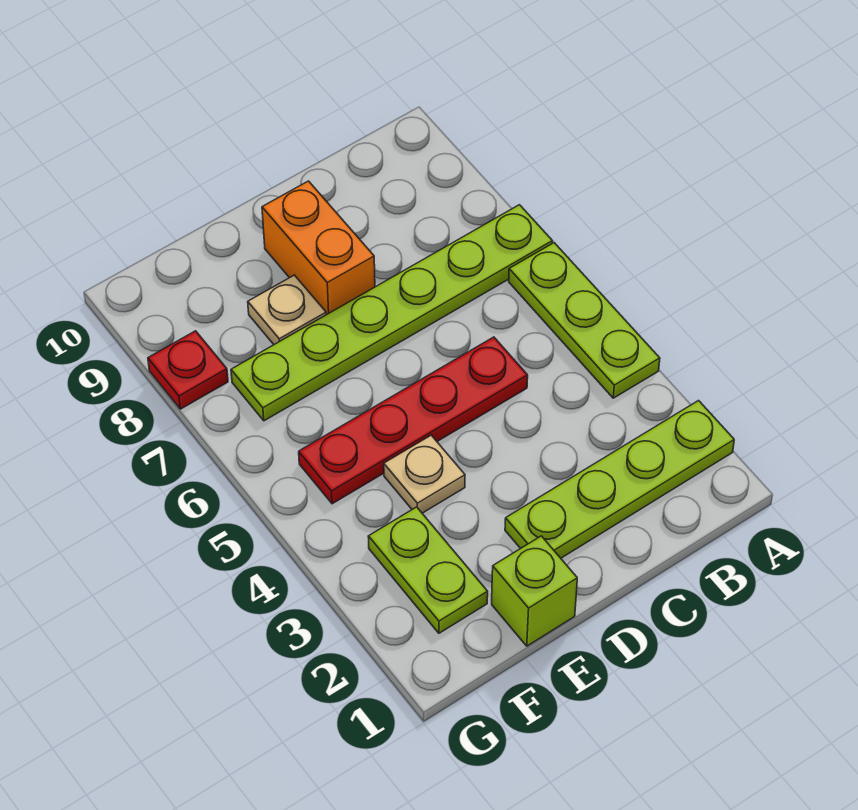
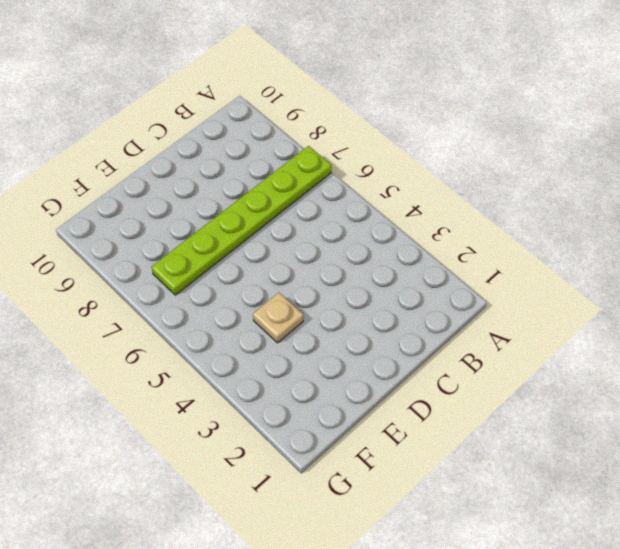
none -> lime plate A2:D2 level 1
none -> lime plate A4:A6 level 1

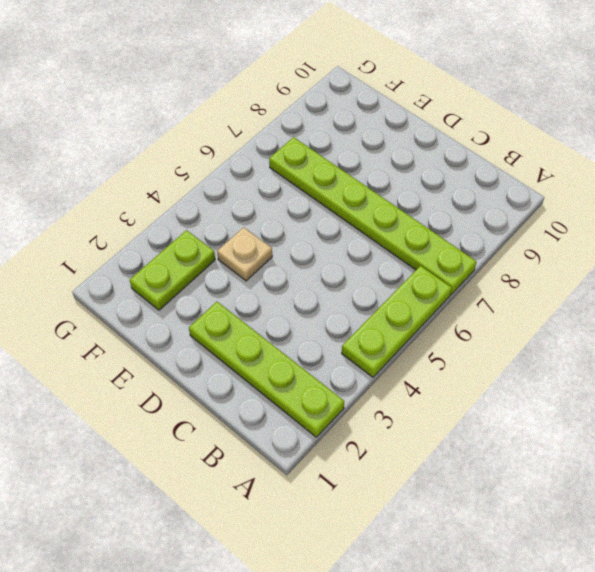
none -> red plate C5:F5 level 1
none -> orange brick D8:D9 level 1

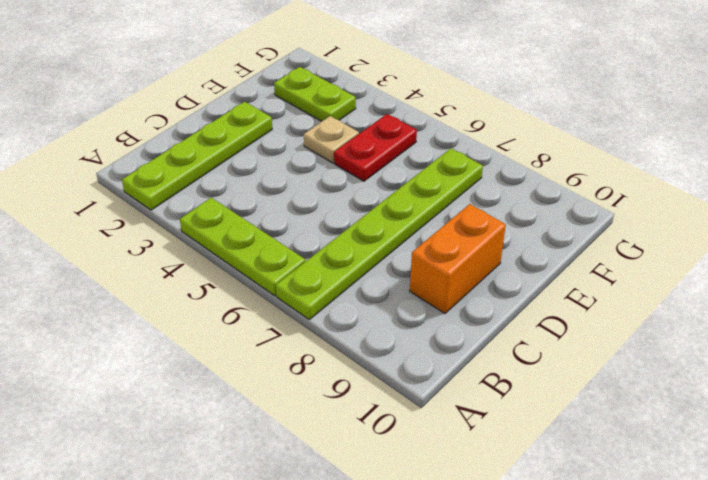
orange brick C9:D9 level 1 -> orange brick D8:D9 level 1
red plate E5:F5 level 1 -> red plate C5:F5 level 1
none -> lime brick E1 level 1
none -> tan plate E8 level 1

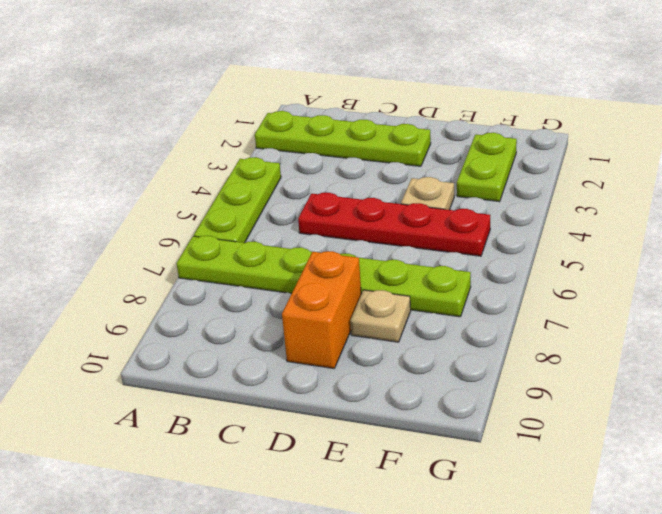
none -> lime brick E1 level 1
none -> red plate G8 level 1

